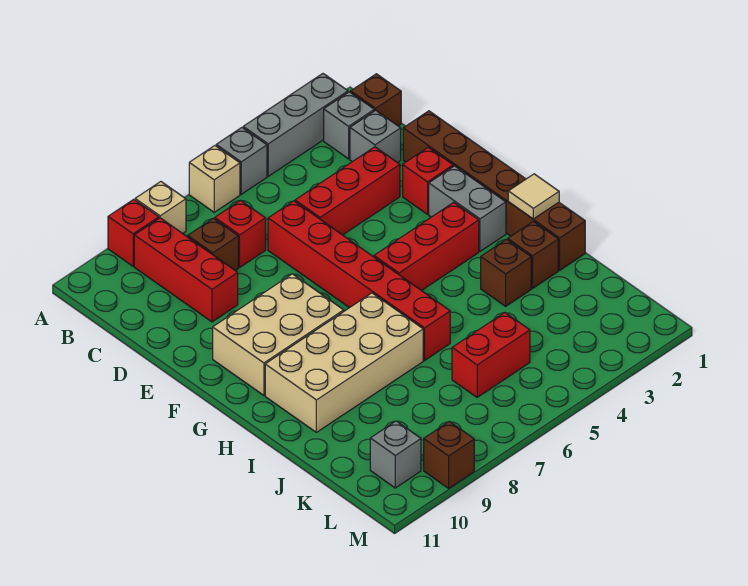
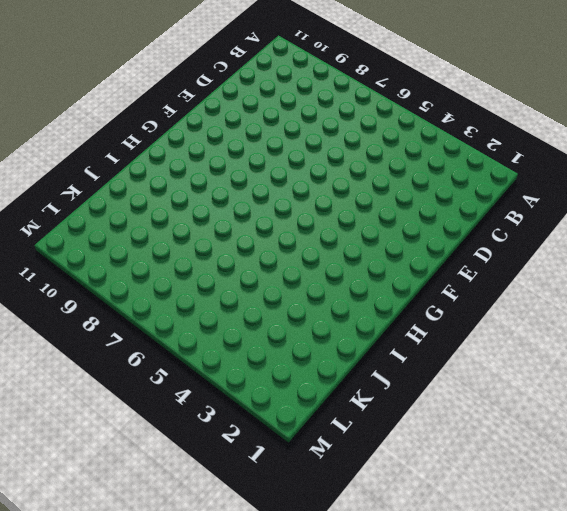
none -> grey brick A2:A4 level 1
none -> grey brick A5 level 1
none -> tan brick A6 level 1

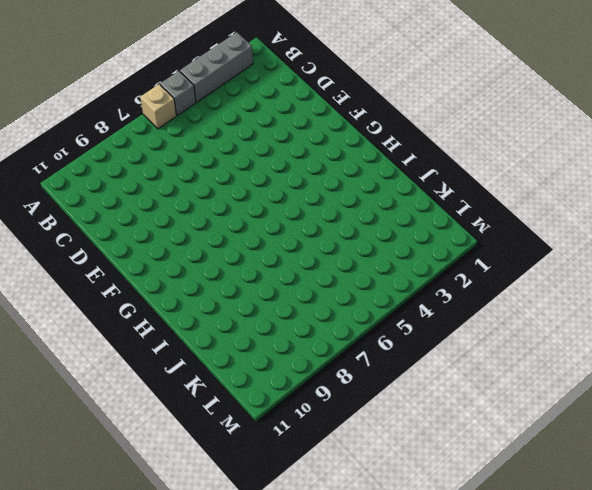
none -> tan brick A8 level 1
none -> red brick A9 level 1
none -> brown brick B1 level 1

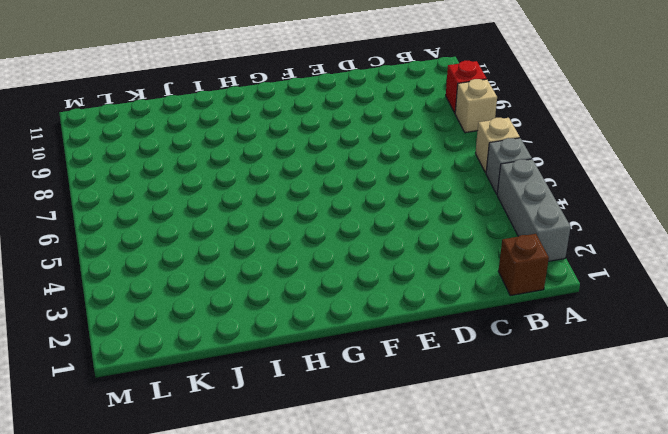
none -> grey brick B2 level 1
none -> red brick B9:D9 level 1
none -> grey brick C2 level 1

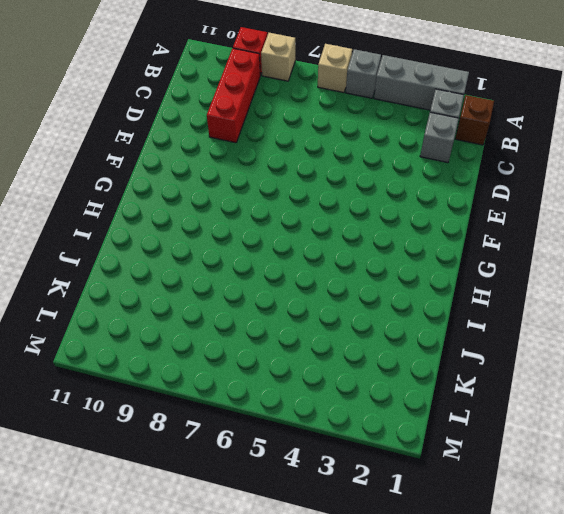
none -> red brick C7 level 1
none -> brown brick C8 level 1
none -> brown brick D1:I1 level 1

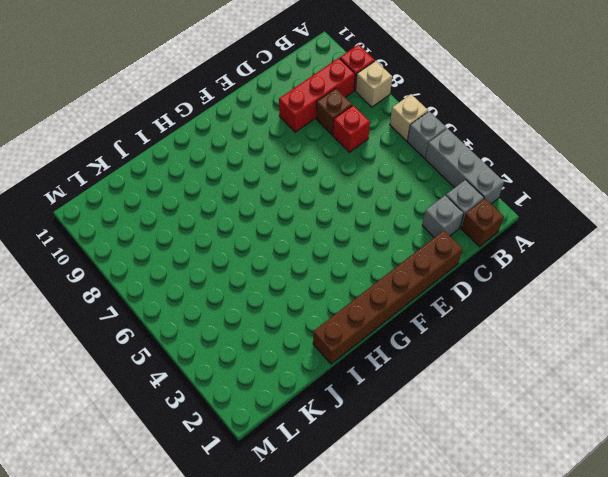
none -> red brick D3:D5 level 1
none -> red brick D6:I6 level 1
none -> red brick E2 level 1

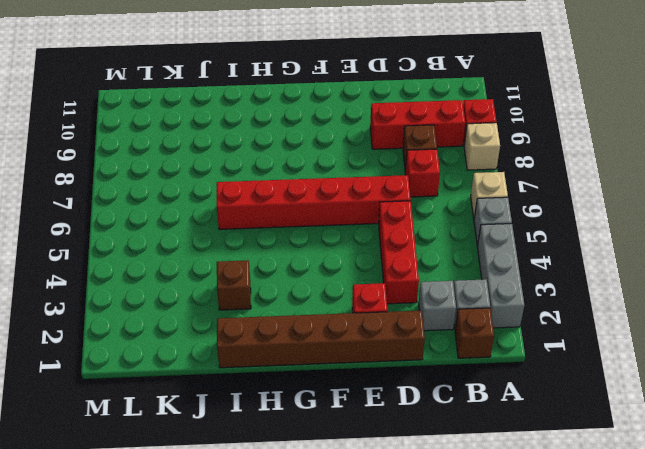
none -> grey brick F2:G2 level 1
none -> tan brick F8:G10 level 1
none -> red brick G3:G5 level 1

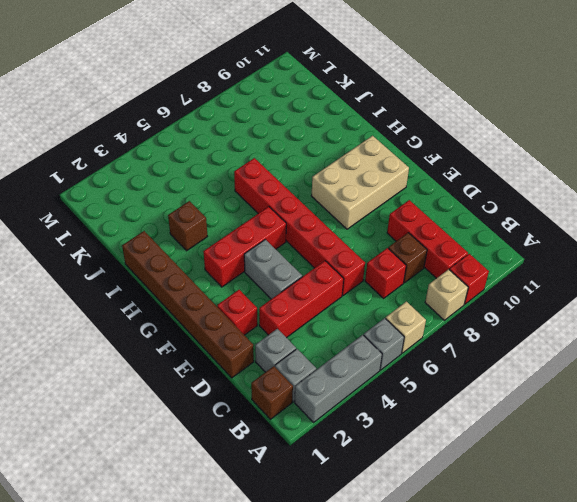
grey brick E4:F4 level 1 -> grey brick F2:G2 level 1
none -> tan brick H7:I10 level 1
none -> brown brick I2 level 1
none -> red brick K5:K6 level 1

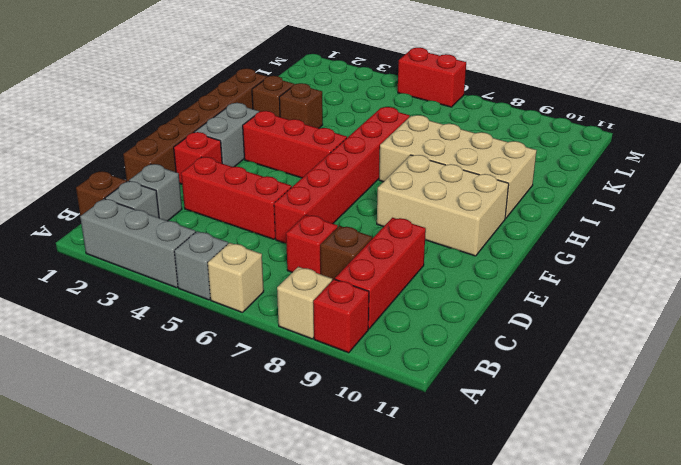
red brick M5:M6 level 1 -> red brick K5:K6 level 1
none -> grey brick L10 level 1
none -> brown brick M9 level 1
none -> tan tile H1 level 2

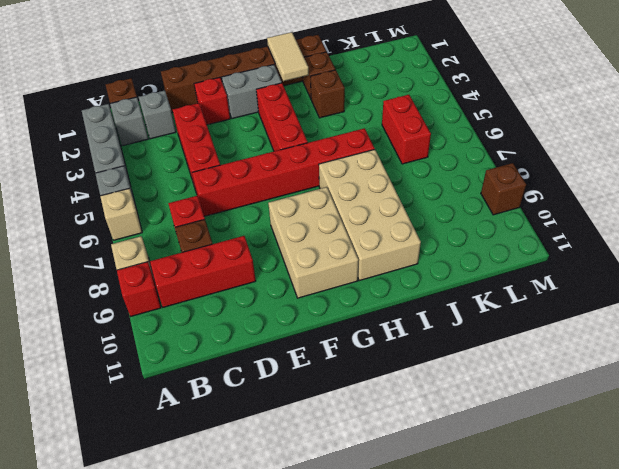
tan tile H1:H2 level 2 -> tan tile H1 level 2
none -> grey brick L10 level 1

